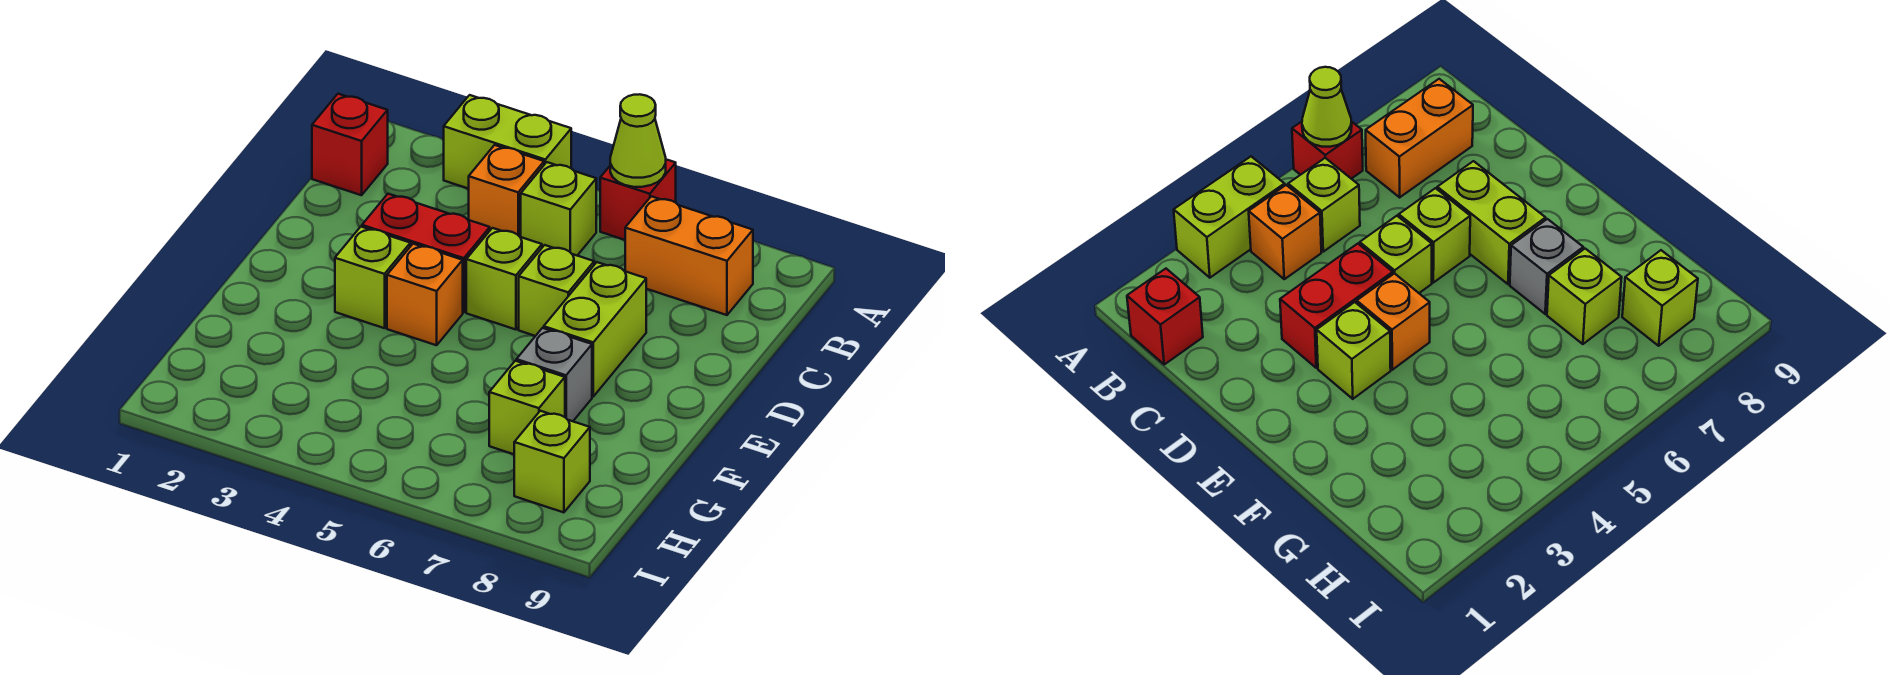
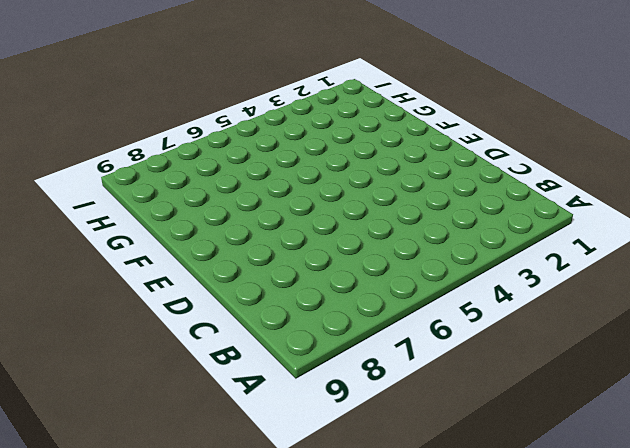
none -> lime brick A3:A4 level 1
none -> red brick A6 level 1
none -> red brick B1 level 1

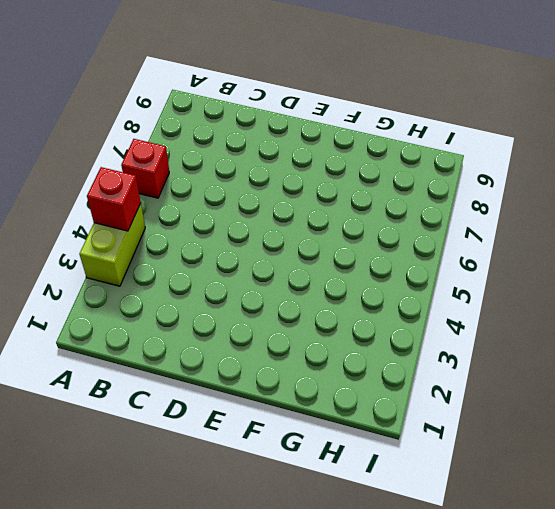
red brick A4 level 2 -> red brick B1 level 1
none -> orange brick B4 level 1
none -> lime brick B5 level 1
none -> orange brick B7:B8 level 1

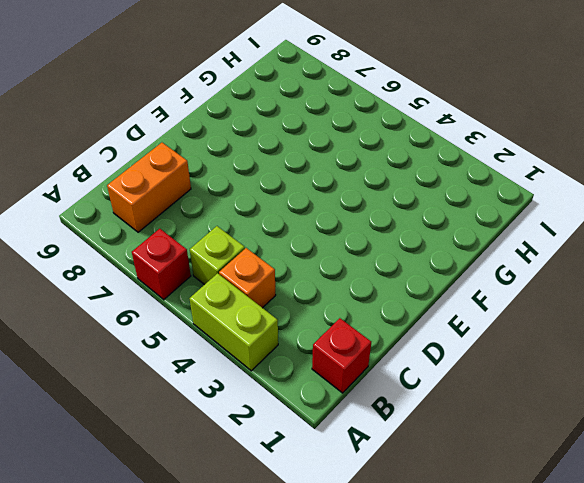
orange brick B8:C8 level 1 -> orange brick B7:B8 level 1
none -> red brick D3:D4 level 1
none -> lime brick D5 level 1
none -> lime brick D6 level 1

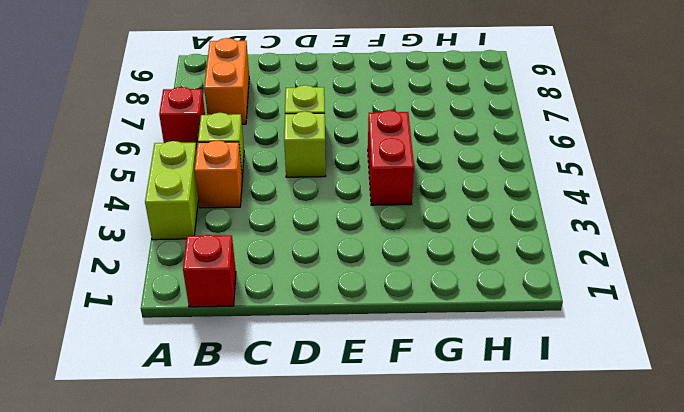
red brick F4:F5 level 1 -> red brick D3:D4 level 1
none -> lime brick D7:E7 level 1
none -> lime brick E3 level 1
none -> orange brick E4 level 1

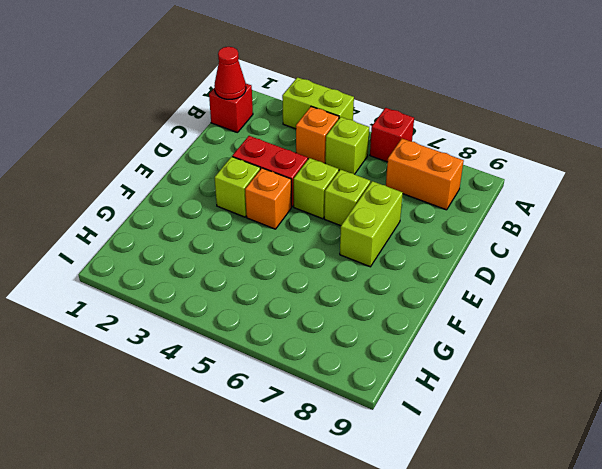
red cone B1 level 2 -> none
none -> grey brick F7 level 1
none -> lime brick G7 level 1
none -> lime brick H8 level 1

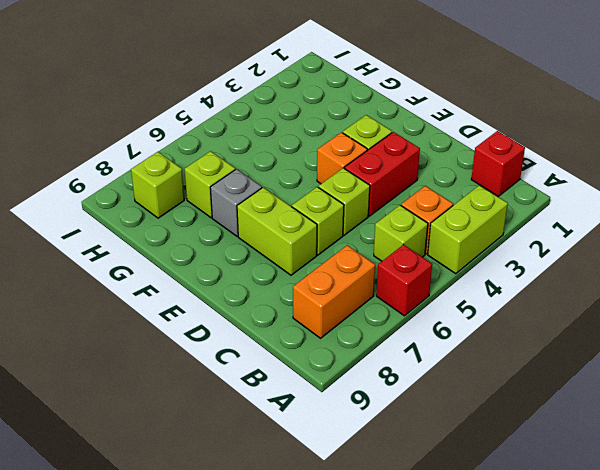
none -> lime cone A6 level 2

